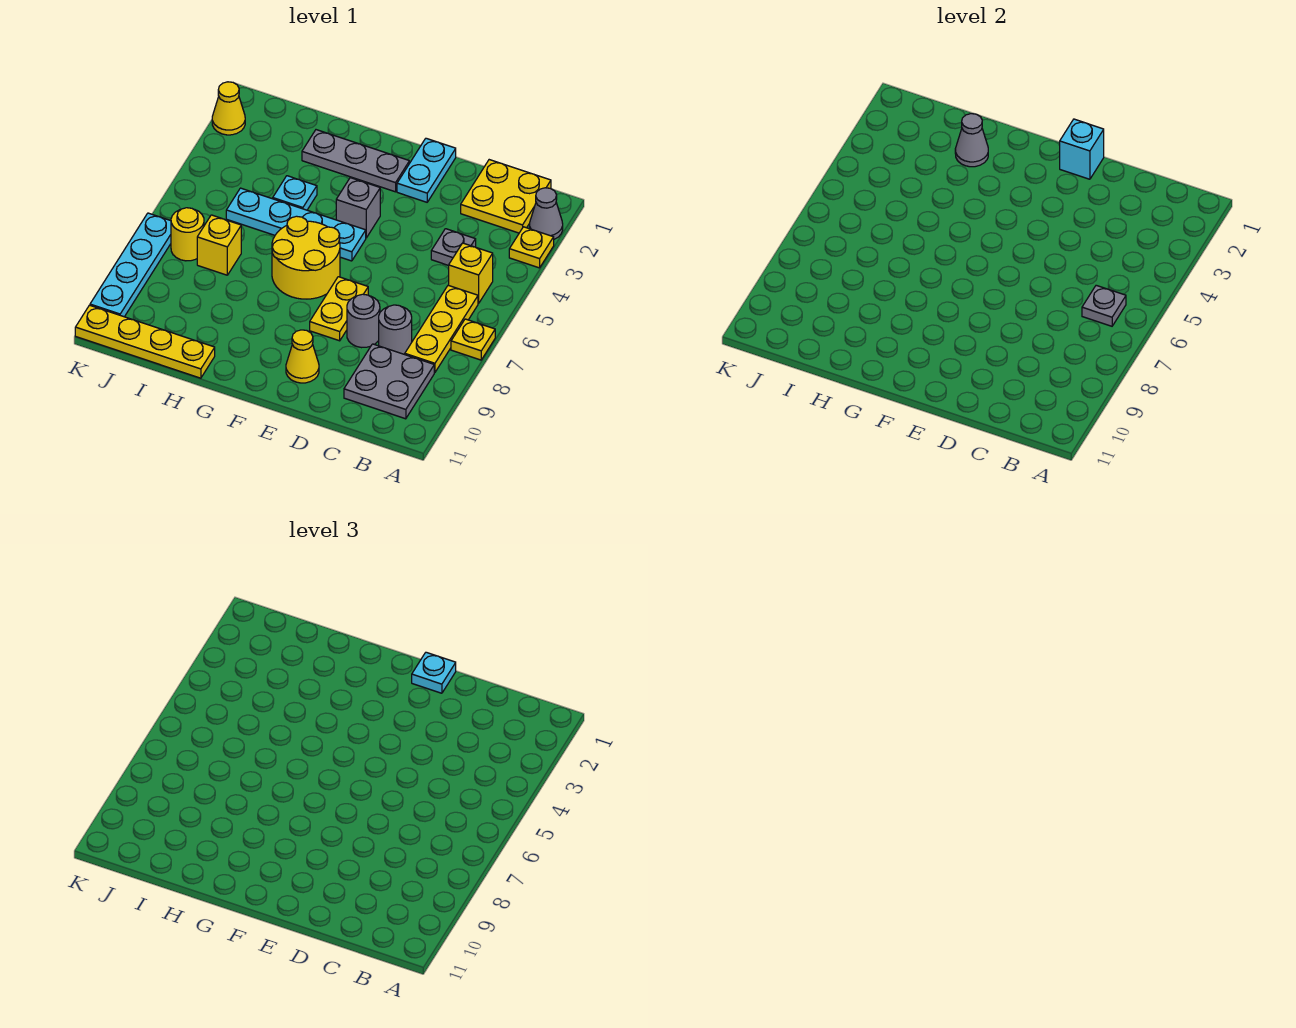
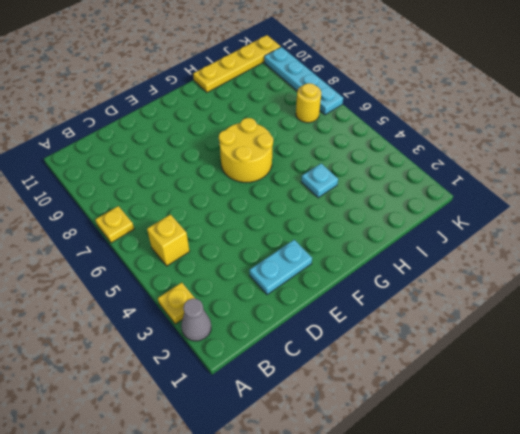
cyan plate D2:E2 level 1 -> cyan plate E1:E2 level 1
none -> yellow plate B1:C2 level 1
none -> yellow plate B6:B8 level 1
none -> grey plate B9:C10 level 1

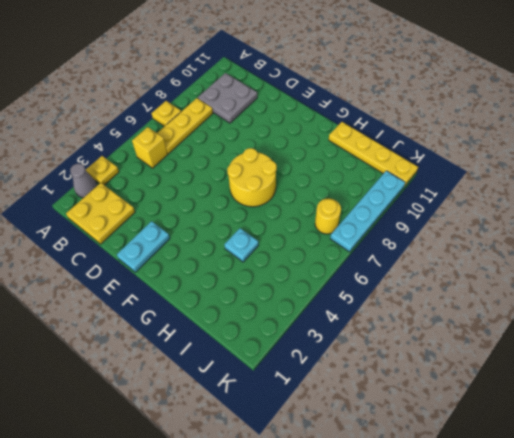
none -> grey plate C4 level 1
none -> grey round brick C8 level 1
none -> grey round brick D8 level 1

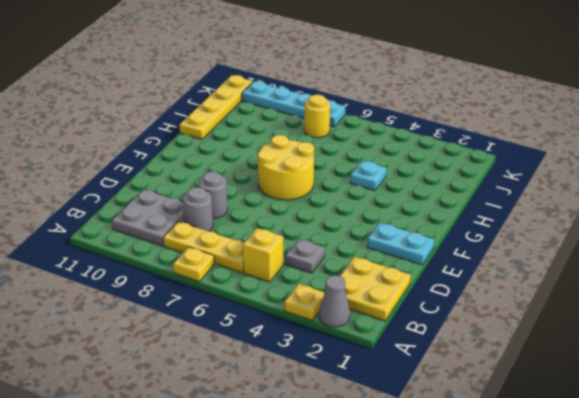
none -> yellow plate E7:E8 level 1
none -> yellow cone E10 level 1
none -> grey plate F2:H2 level 1

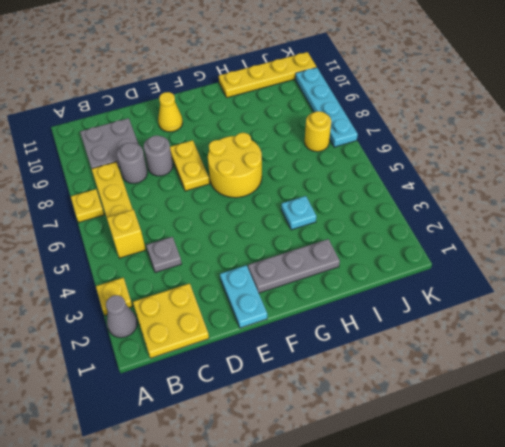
none -> grey brick F4 level 1
none -> cyan plate F5:I5 level 1
none -> yellow brick I7 level 1

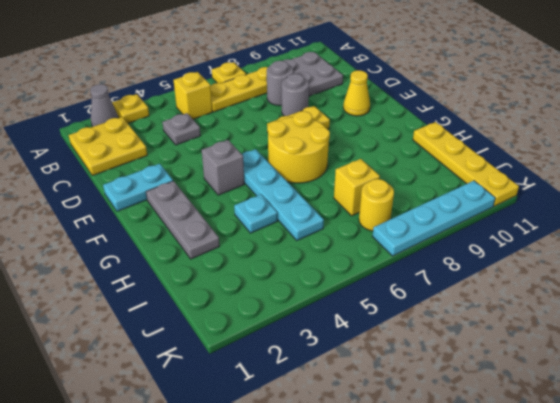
none -> yellow cone K2 level 1
none -> grey plate B6 level 2
none -> cyan brick E1 level 2

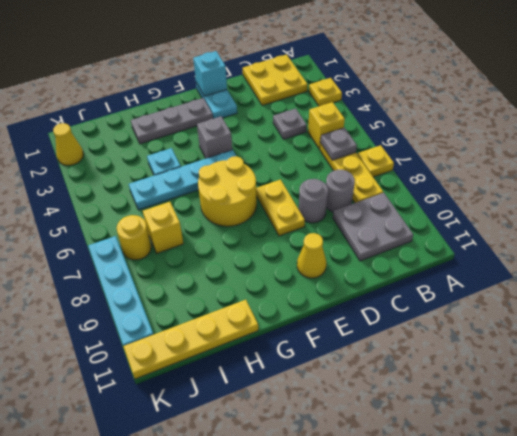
none -> grey cone A2 level 1
none -> grey cone H2 level 2
none -> cyan plate E1 level 3

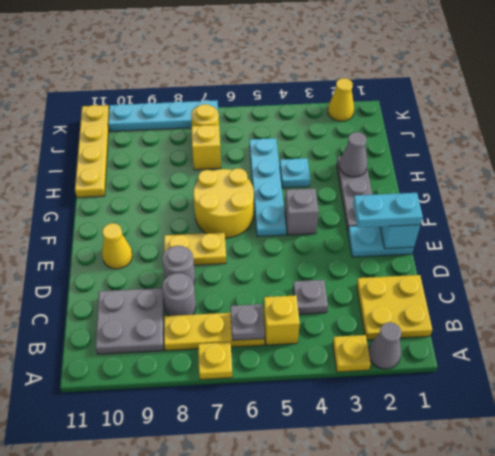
cyan plate E1:E2 level 3 -> cyan plate E1 level 3

